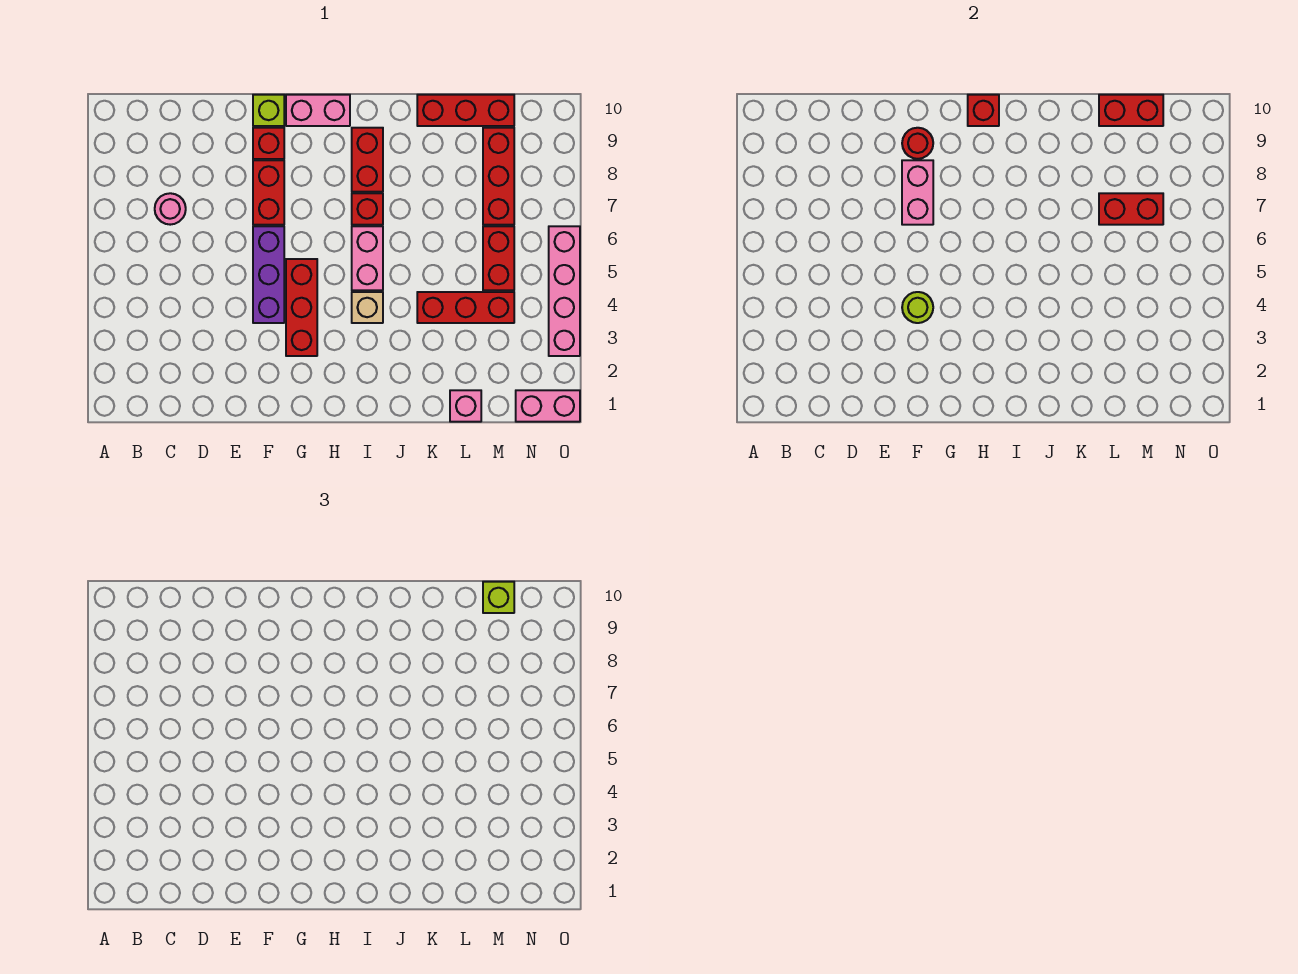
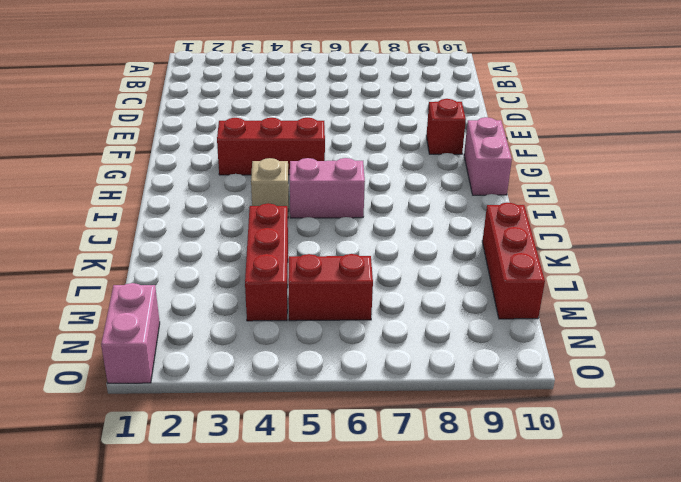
none -> pink round brick C7 level 1
none -> purple brick F4:F6 level 1
none -> red brick F7:F8 level 1

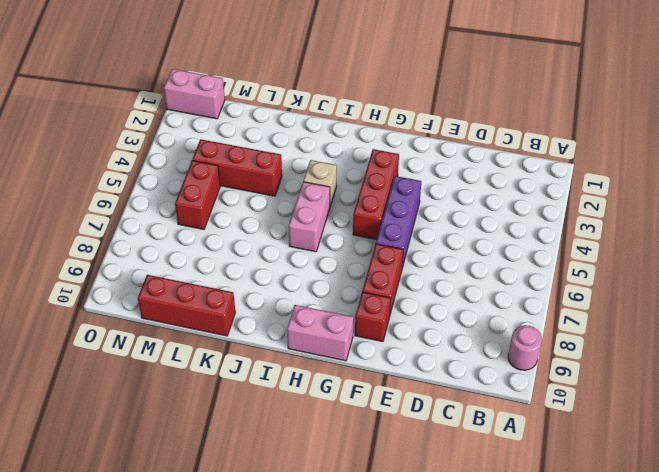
pink round brick A9 level 1 -> pink round brick C7 level 1
none -> lime brick F10 level 1
none -> red brick I7 level 1
none -> red brick I8:I9 level 1

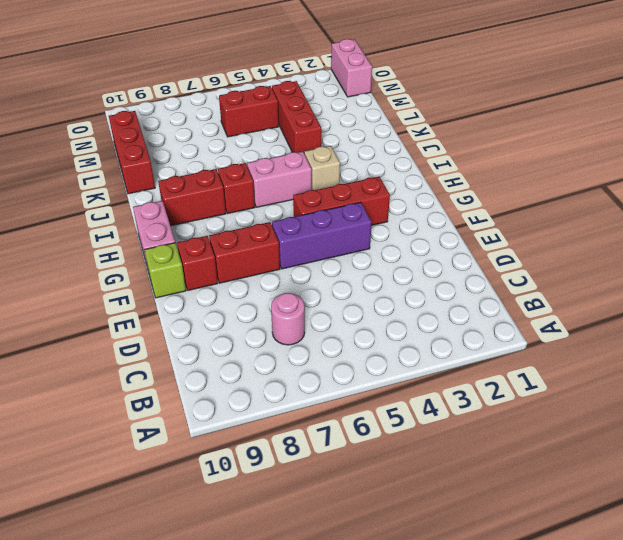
none -> pink brick L1 level 1
none -> red brick M7:M9 level 1
none -> pink brick O3:O6 level 1

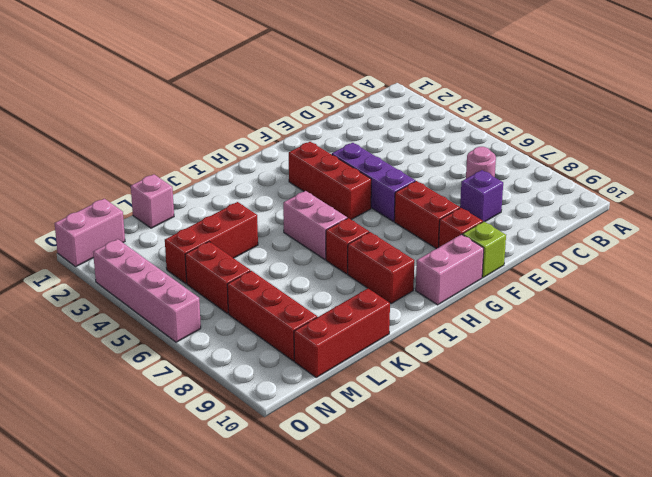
purple brick D8 level 1 -> none
none -> tan brick I4 level 1
none -> lime round brick F4 level 2
none -> pink brick F7:F8 level 2

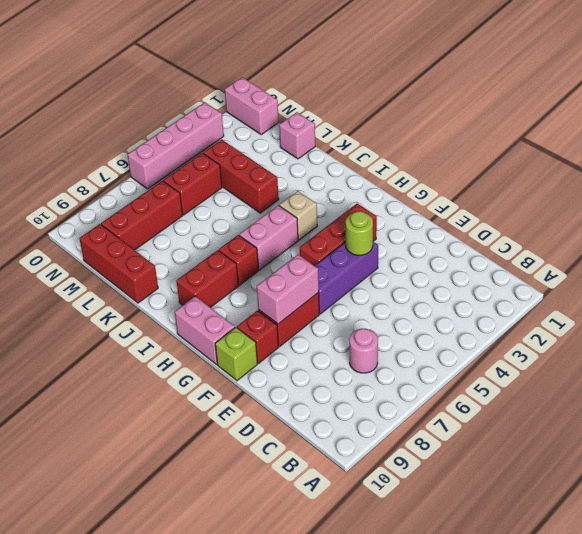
none -> red round brick F9 level 2
none -> red brick H10 level 2
none -> red brick L7:M7 level 2

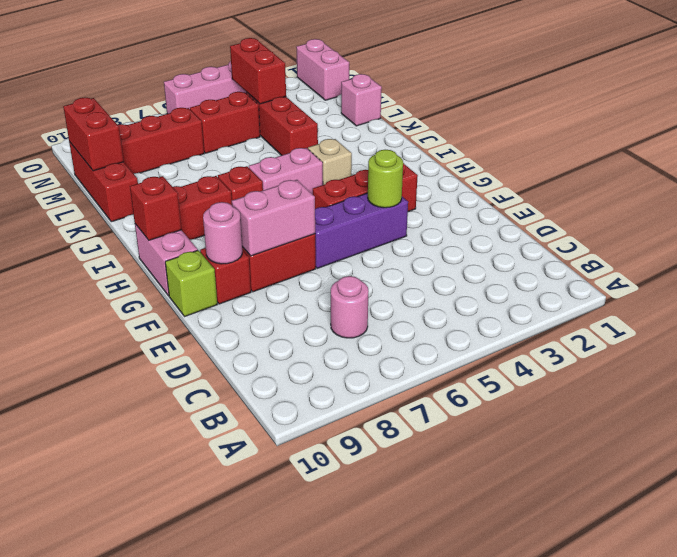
pink round brick F9 level 2 -> red round brick F9 level 2
red brick M4:N4 level 2 -> red brick L7:M7 level 2
none -> lime brick M10 level 3

